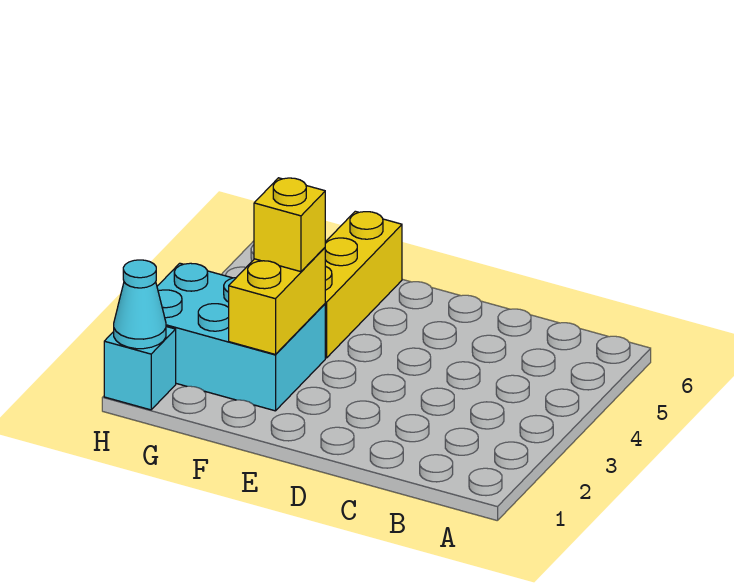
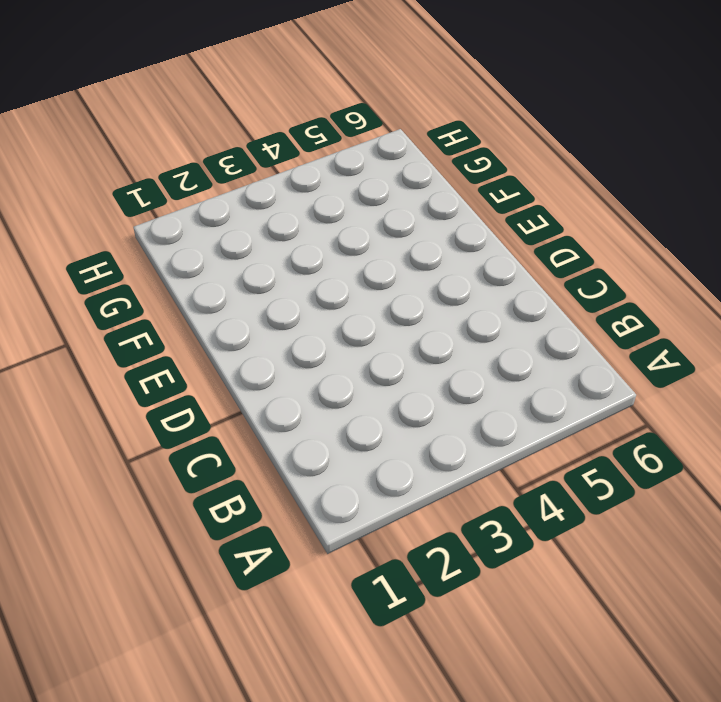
none -> cyan brick F2:H3 level 1
none -> yellow brick F4:F6 level 1

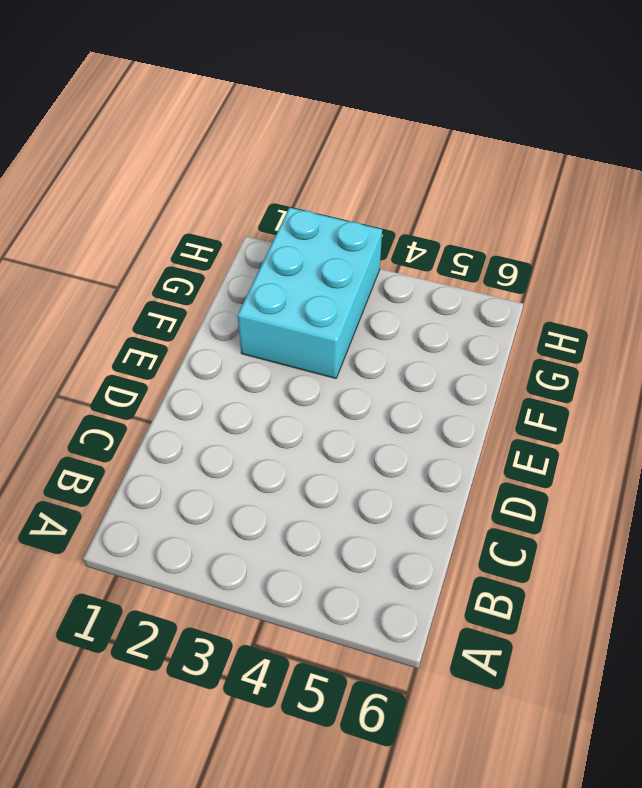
none -> yellow brick F4:F6 level 1
none -> cyan brick H1 level 1

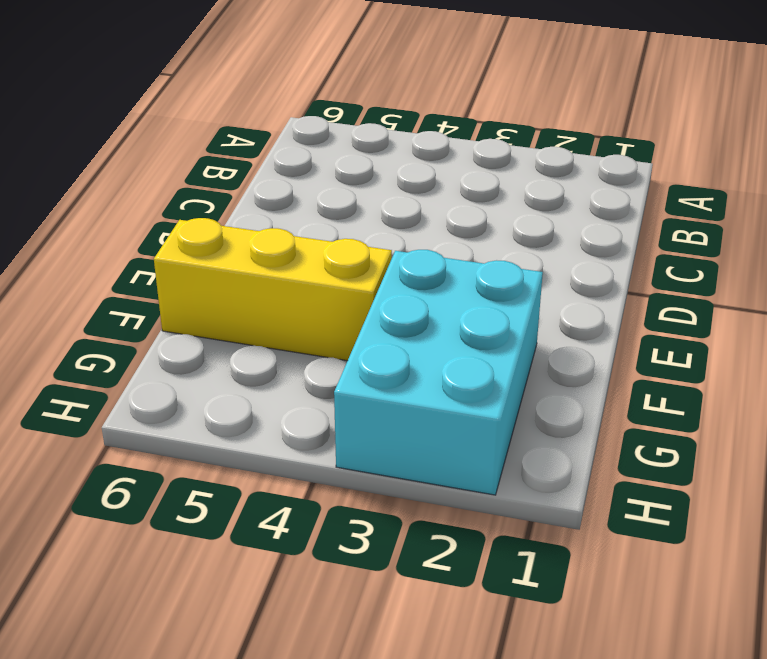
none -> cyan brick H1 level 1
none -> yellow brick F2:F3 level 2

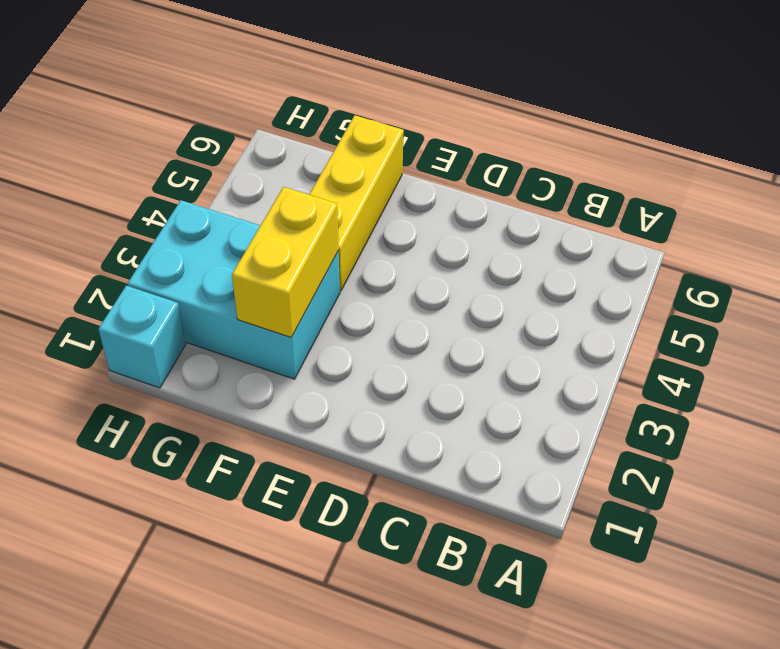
none -> cyan cone H1 level 2
none -> yellow brick F3 level 3

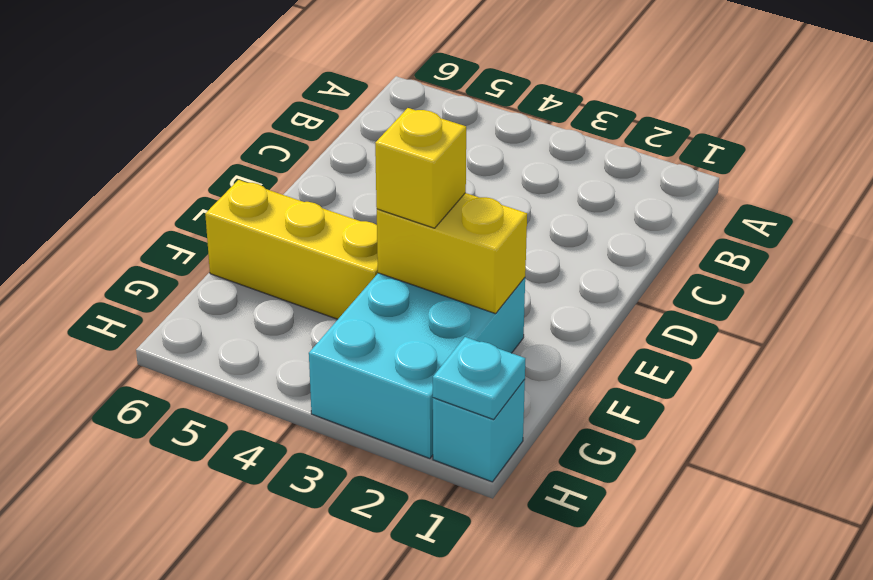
cyan plate H1 level 2 -> cyan cone H1 level 2

